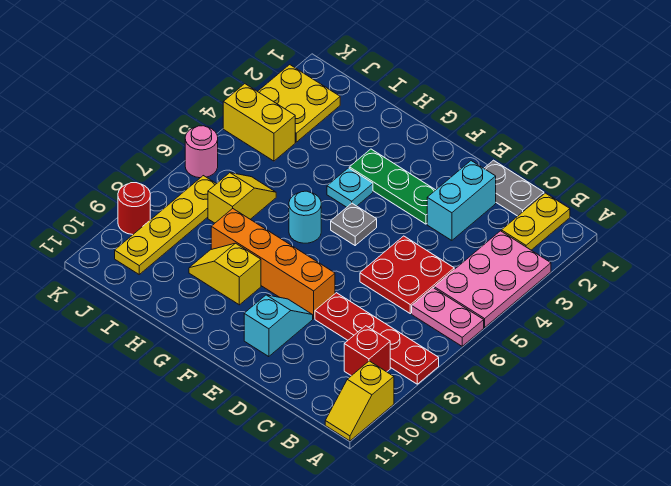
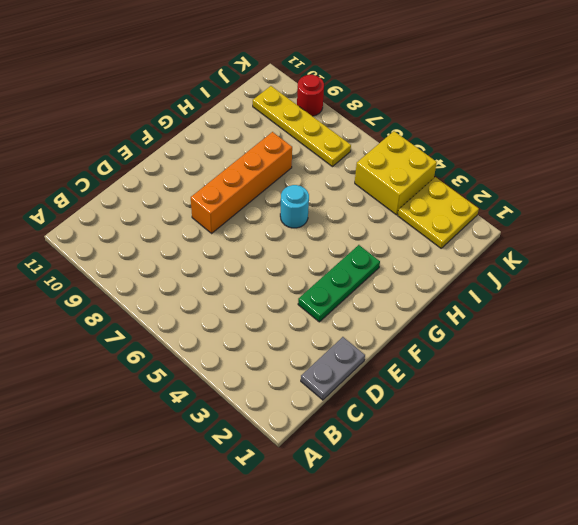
yellow brick J4:K5 level 1 -> yellow brick J4:K4 level 1
none -> pink plate A3:B5 level 1
none -> pink plate A6:B6 level 1
none -> red plate A8:D8 level 1

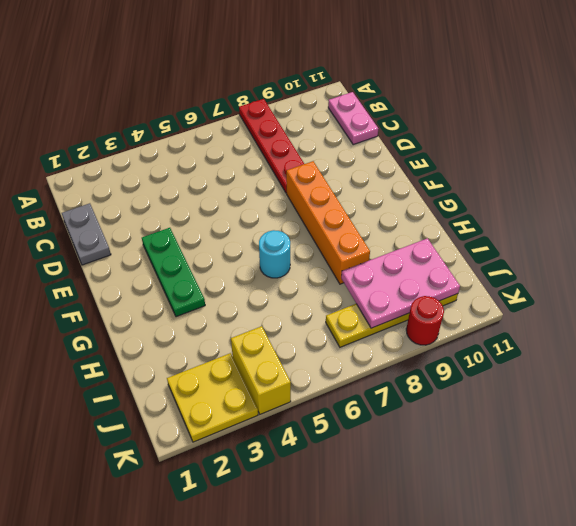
pink plate B11:C11 level 1 -> pink plate A6:B6 level 1
pink plate I8:J10 level 2 -> pink plate A3:B5 level 1
none -> yellow slope A10:A11 level 1 top 10
none -> yellow plate B1:B2 level 1
none -> red brick B9 level 1

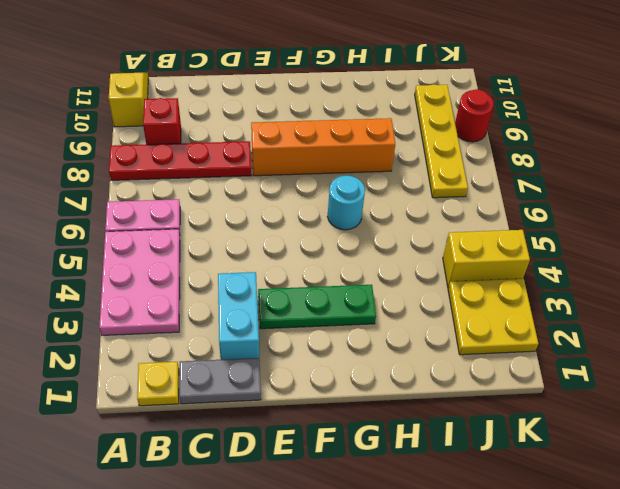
yellow plate B1 level 1 -> yellow plate B1:B2 level 1
none -> red plate C5:D6 level 1
none -> cyan slope E9:E10 level 1 top 10
none -> grey plate F5 level 1

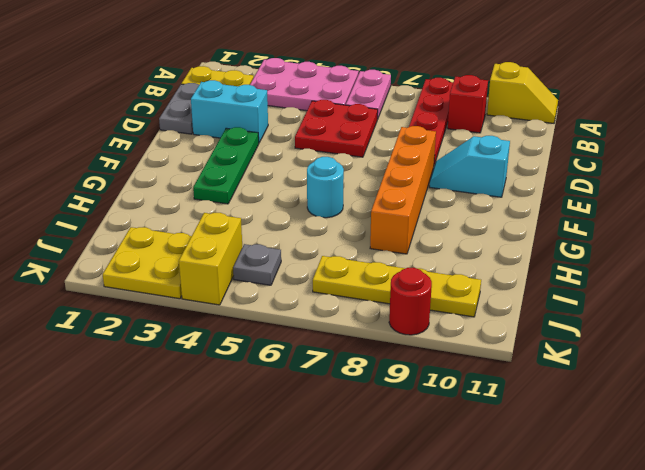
grey plate J5 level 1 -> grey plate F5 level 1
none -> cyan plate G4 level 1
none -> yellow slope G9:H9 level 1 top G
none -> yellow slope I6:I7 level 1 top 7

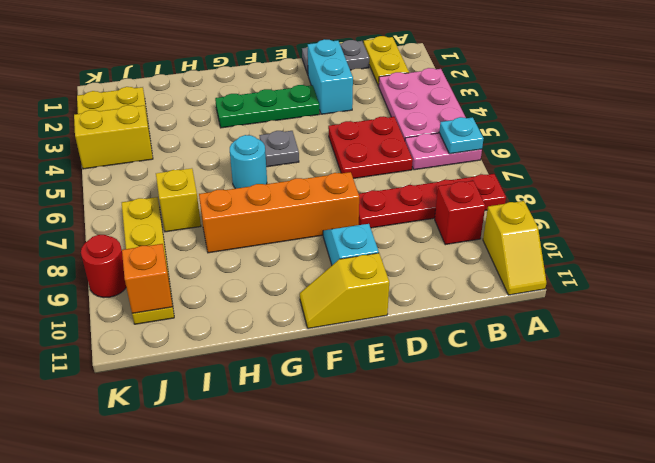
cyan plate A6 level 2 -> cyan plate G4 level 1
yellow slope E11:F11 level 1 top E -> yellow slope G9:H9 level 1 top G
orange brick J10 level 2 -> none
none -> pink round brick K6 level 1

